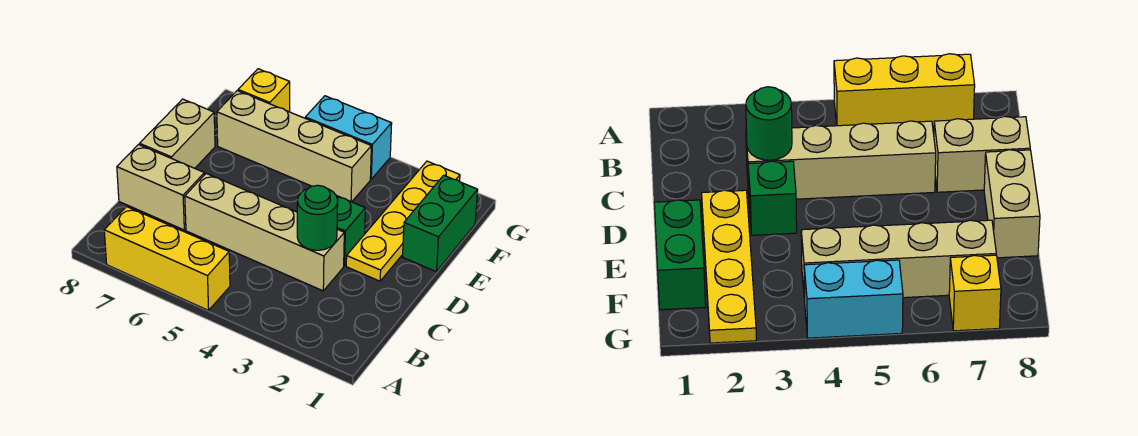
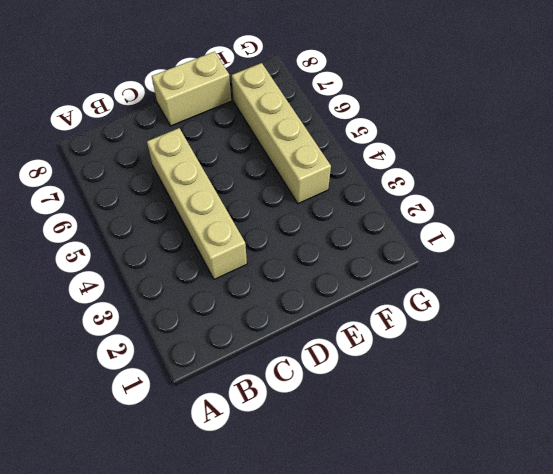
none -> yellow brick A5:A7 level 1
none -> tan brick C7:C8 level 1

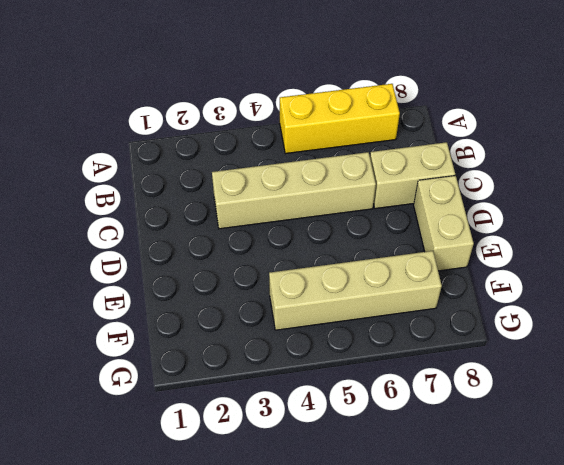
none -> yellow plate D2:G2 level 1
none -> green brick D3 level 1

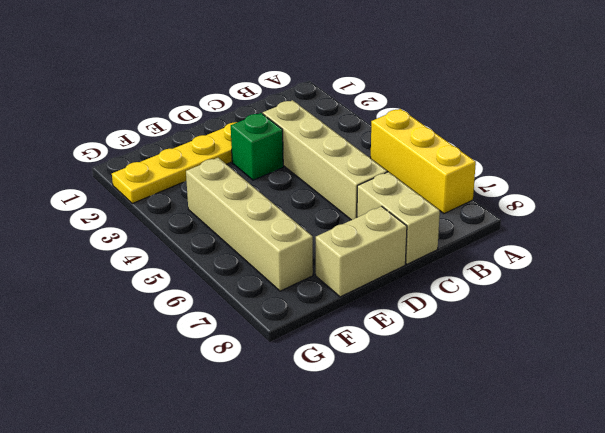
none -> green brick E1:F1 level 1
none -> cyan brick G4:G5 level 1

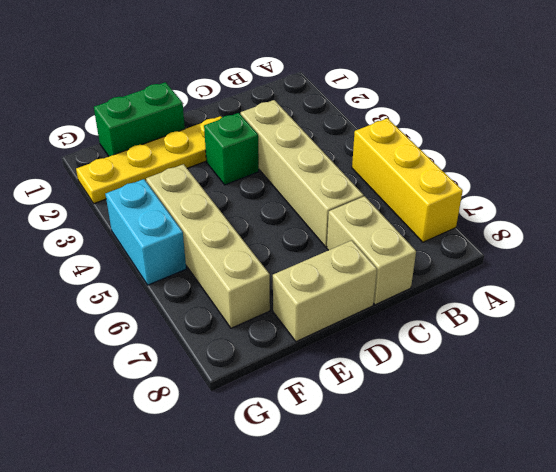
none -> yellow brick G7 level 1
none -> green round brick C3 level 2

